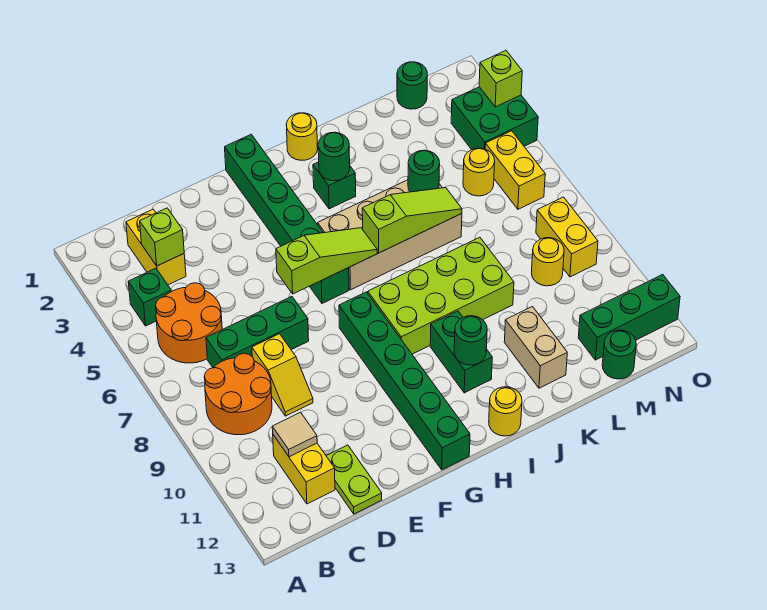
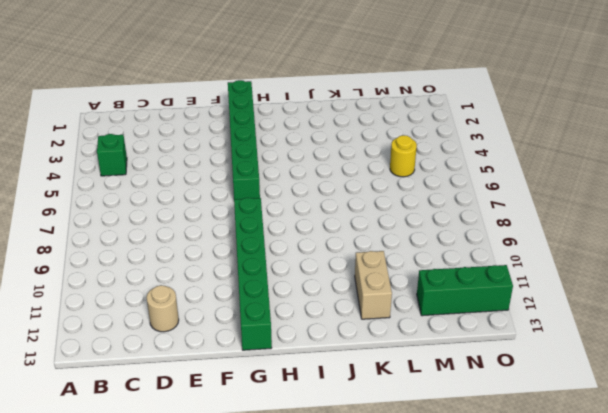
tan round brick D12 level 1 -> lime plate D12:D13 level 1
none -> orange round brick B5:C6 level 1
none -> orange round brick B8:C9 level 1
none -> yellow brick C2:C3 level 1
none -> green brick C7:E7 level 1

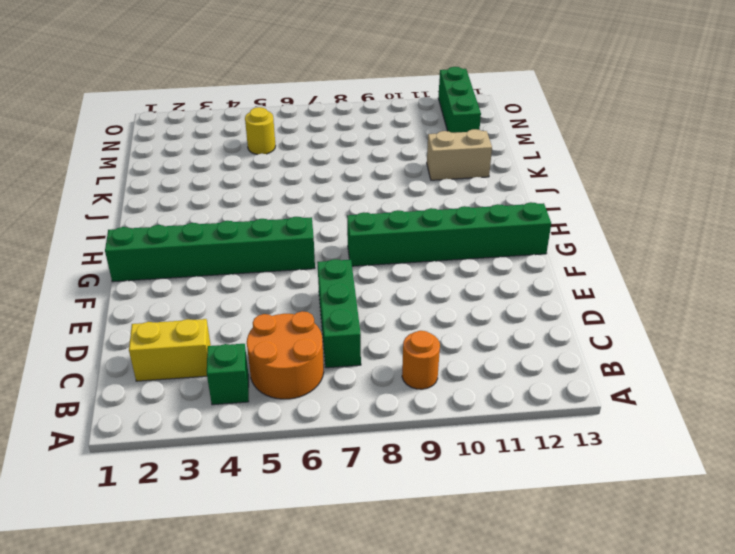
orange round brick B9 level 1 -> orange round brick B8:C9 level 1
none -> yellow brick C11:C12 level 1
none -> yellow slope D8:D9 level 1 top 8
none -> lime plate D12:D13 level 1
none -> tan brick H5:K6 level 1

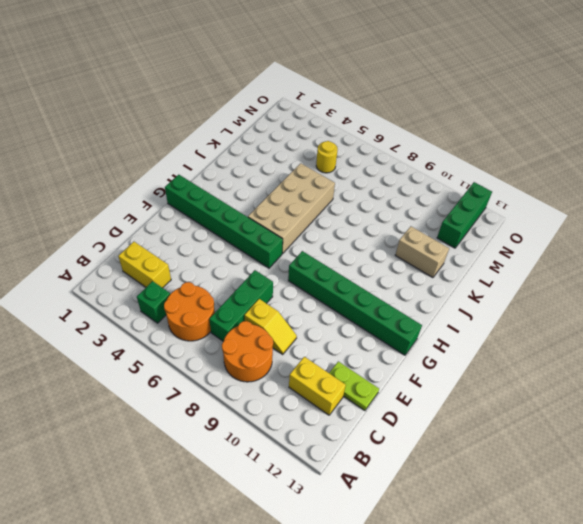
none -> lime brick H8:K9 level 1
none -> yellow round brick I1 level 1
none -> green brick I3 level 1
none -> green brick I10:I11 level 1

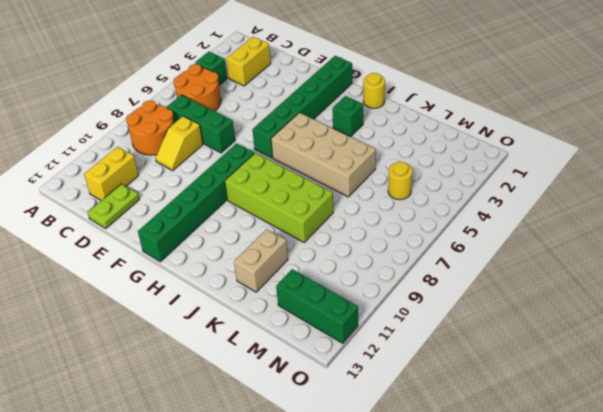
none -> green brick I10:I11 level 1
none -> yellow round brick I13 level 1
none -> green round brick M1 level 1
none -> yellow round brick M9 level 1

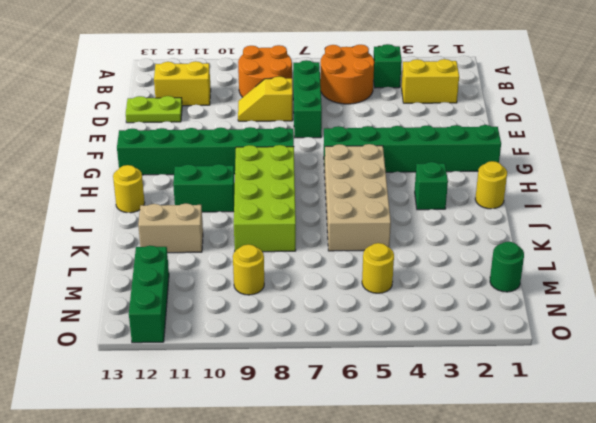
none -> green round brick M13 level 1
none -> green brick N3:O4 level 1
none -> yellow brick N5:N6 level 1
none -> yellow brick N8:N9 level 1

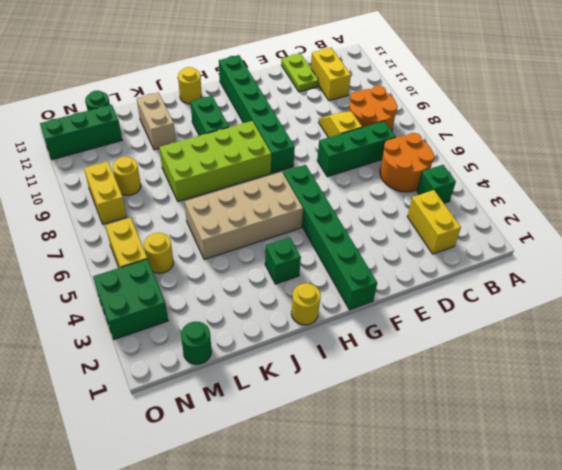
none -> lime brick C3 level 2
none -> tan tile C11 level 2
none -> lime slope F6:H6 level 2 top F
none -> green round brick I3 level 2

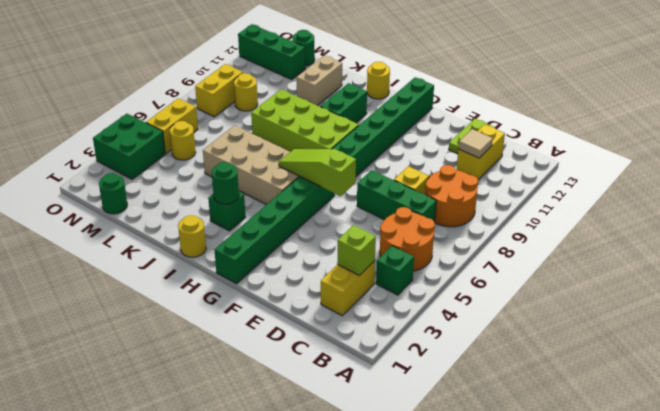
none -> lime slope I6:K6 level 2 top I
none -> green round brick I11 level 2
none -> green round brick K5 level 2
none -> lime brick O3 level 2

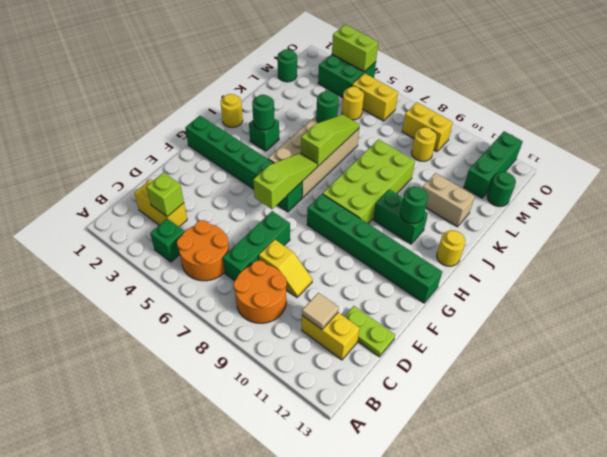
lime brick O3:O4 level 2 -> lime brick O3 level 2

